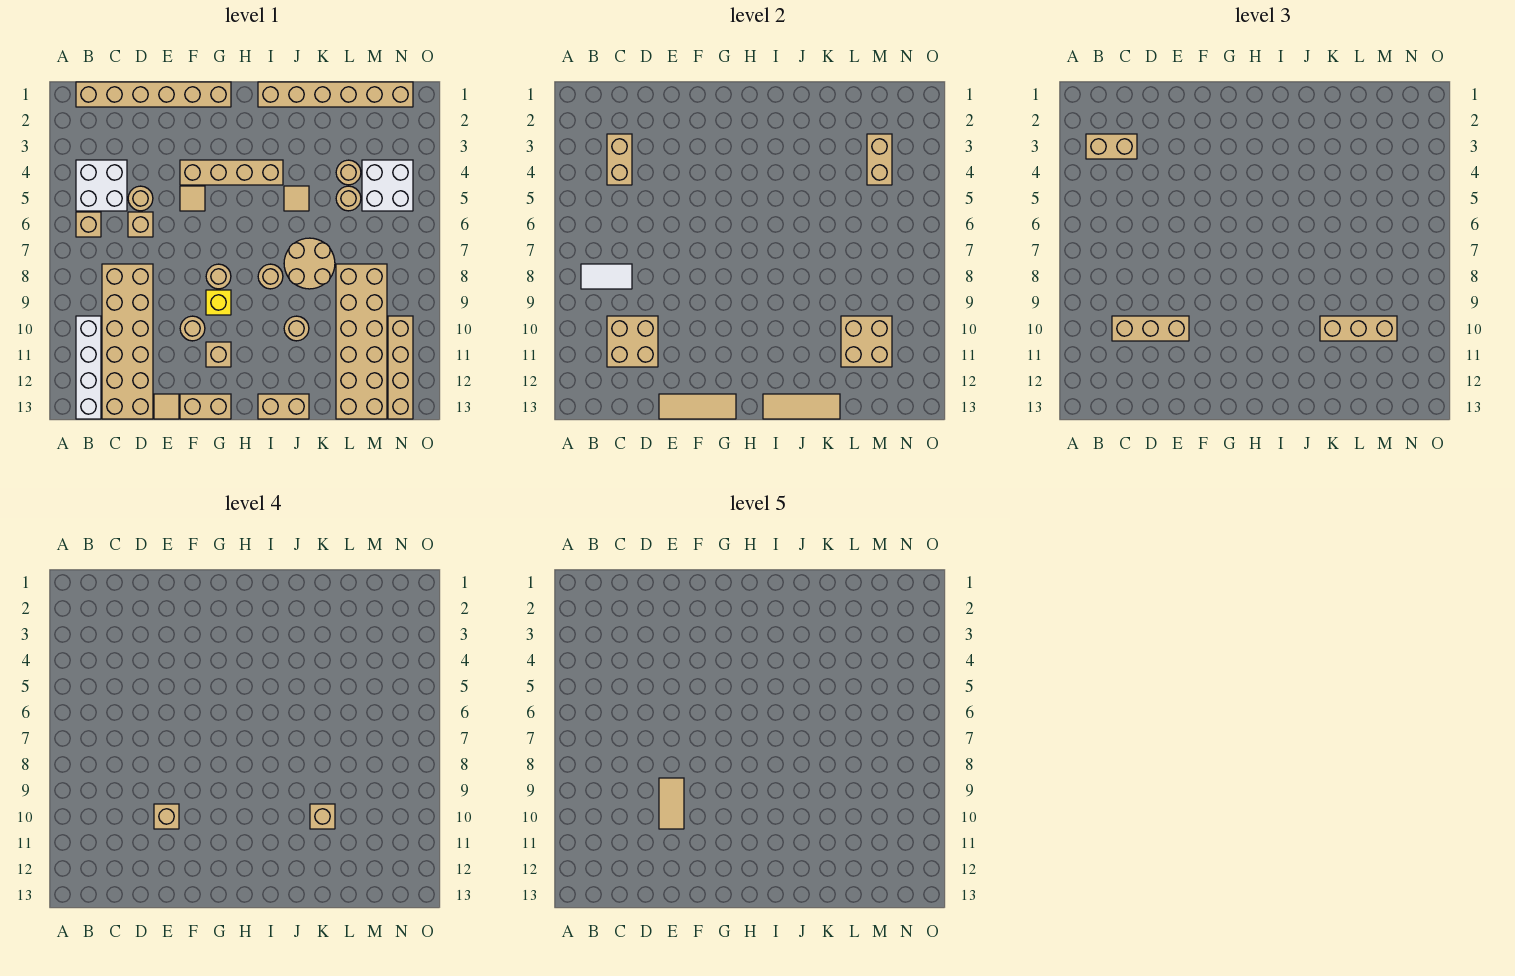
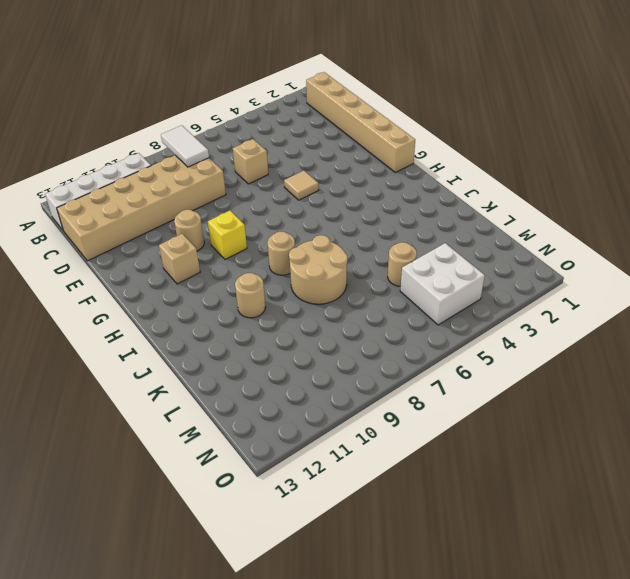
none -> white brick B4:C5 level 1
none -> tan brick B6 level 1
none -> tan round brick D5 level 1
none -> tan tile E13 level 1

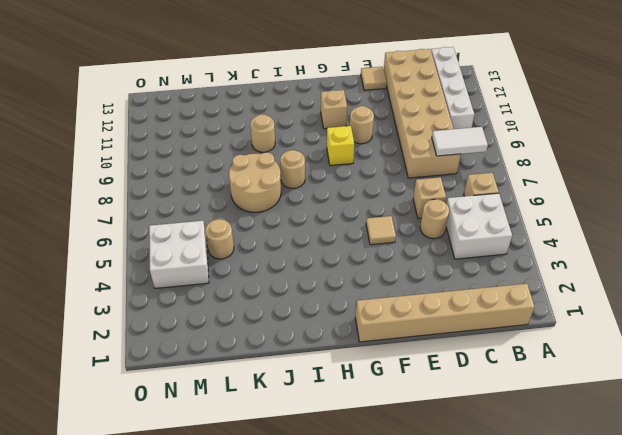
none -> tan brick F4:I4 level 1
none -> tan brick F13:G13 level 1
none -> tan round brick G8 level 1
none -> tan brick I1:N1 level 1

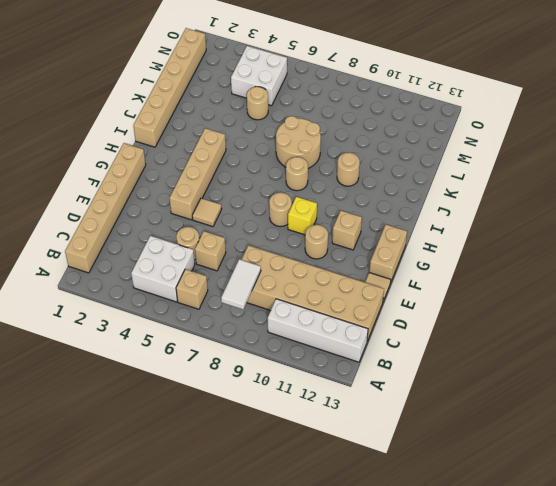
none -> tan brick I13:J13 level 1
none -> tan tile J5 level 1
none -> tan round brick L4 level 1
none -> tan brick L8:M13 level 1

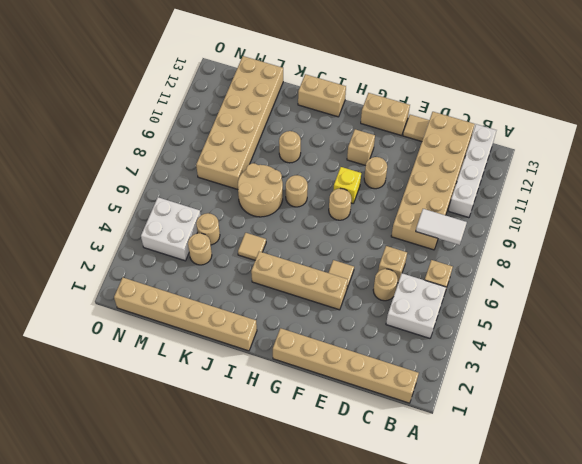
none -> tan brick N10:N13 level 1
none -> tan brick C3:C4 level 2
none -> tan brick C10:D11 level 2
none -> tan tile E13:G13 level 2

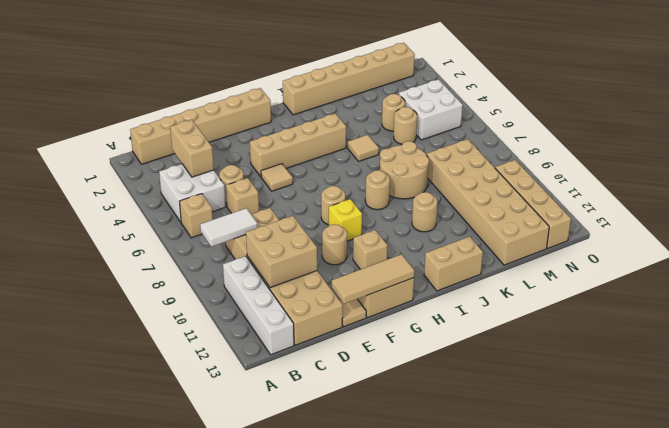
none -> tan tile I13:K13 level 2
none -> tan brick L10:M11 level 2
none -> tan brick M3:M4 level 2
none -> tan brick B3:C3 level 3

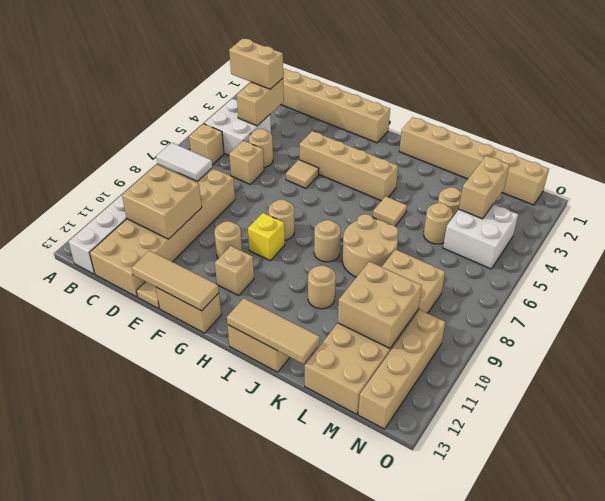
none -> tan brick C10:E10 level 3
none -> tan brick K10:M10 level 3
none -> tan brick E10 level 4
none -> tan brick K10 level 4

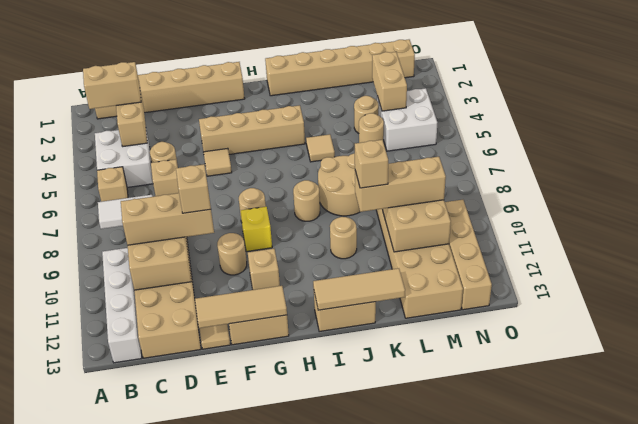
none -> tan tile E9:E10 level 5

